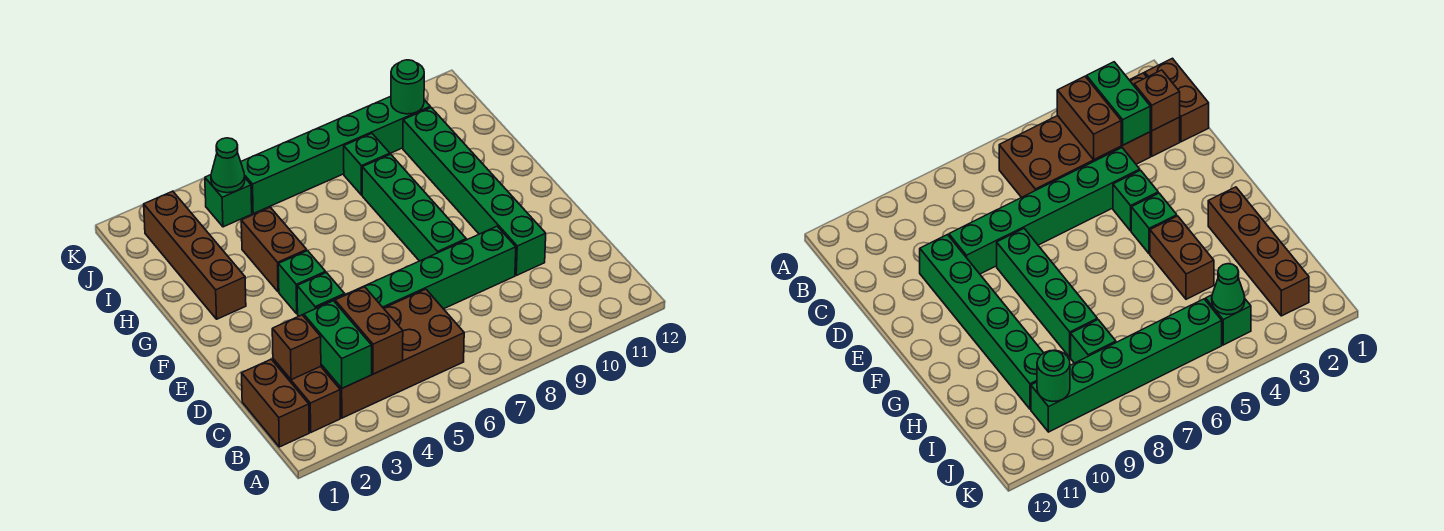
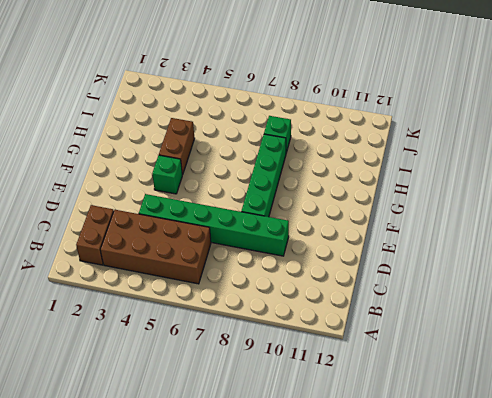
none -> brown brick B1:C1 level 1
none -> green brick D10:I10 level 1
none -> green brick E4 level 1

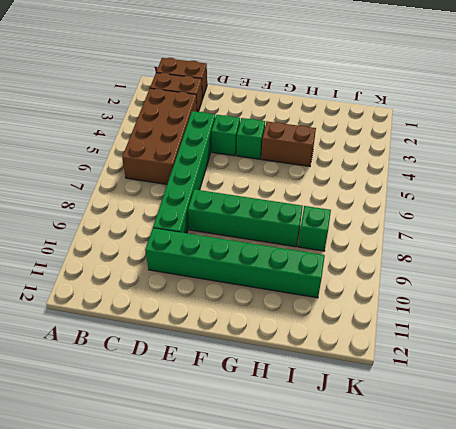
none -> brown brick G2:J2 level 1
none -> green brick J4 level 1
none -> green brick J5:J10 level 1

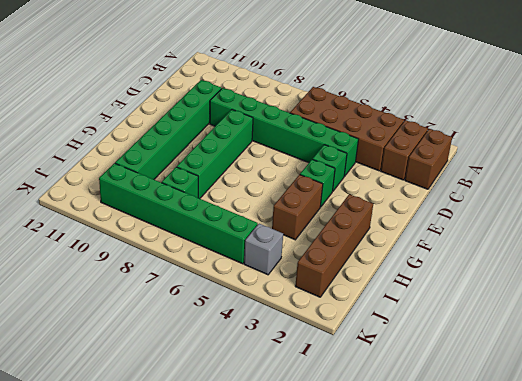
grey brick J4 level 1 -> green brick J4 level 1
none -> green brick B3:C3 level 2
none -> brown brick B4:C4 level 2
none -> brown brick C2 level 2

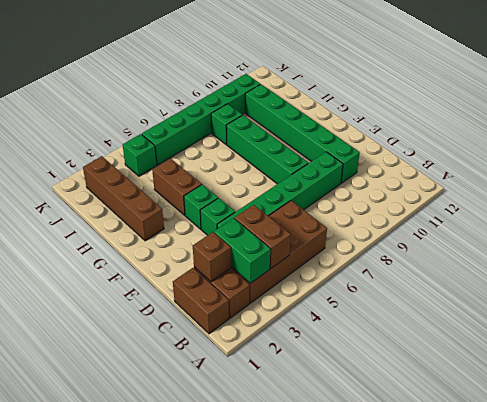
none -> green cone J4 level 2
none -> green round brick J10 level 2

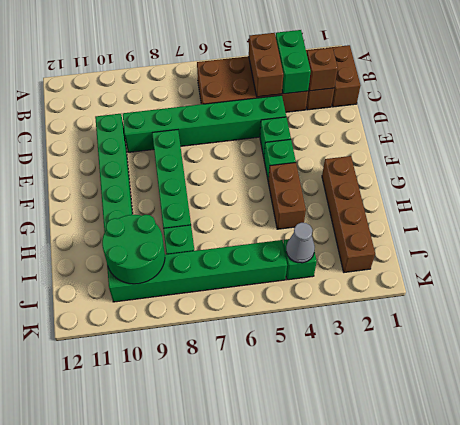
green round brick I9:J10 level 2 -> green round brick J10 level 2
grey cone J4 level 2 -> green cone J4 level 2

